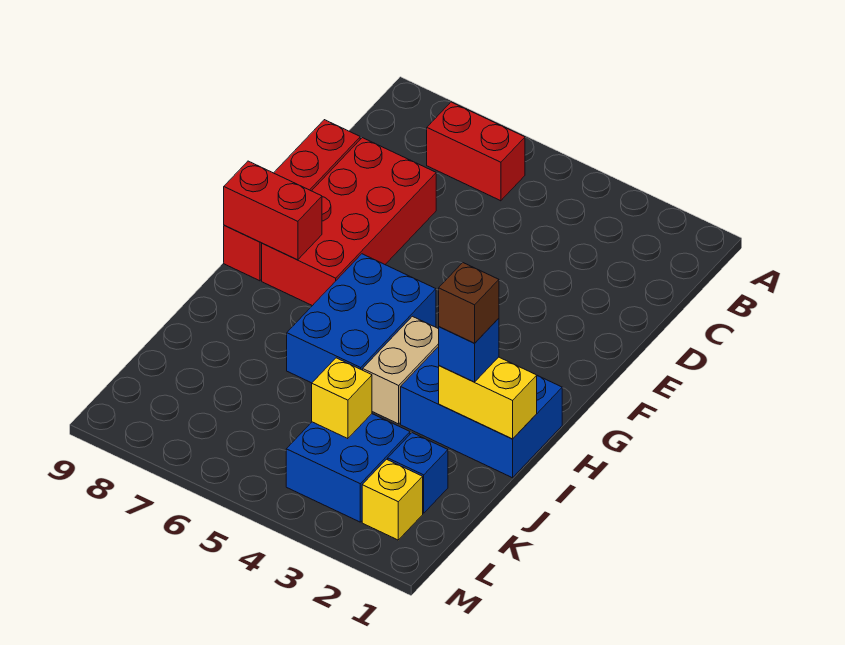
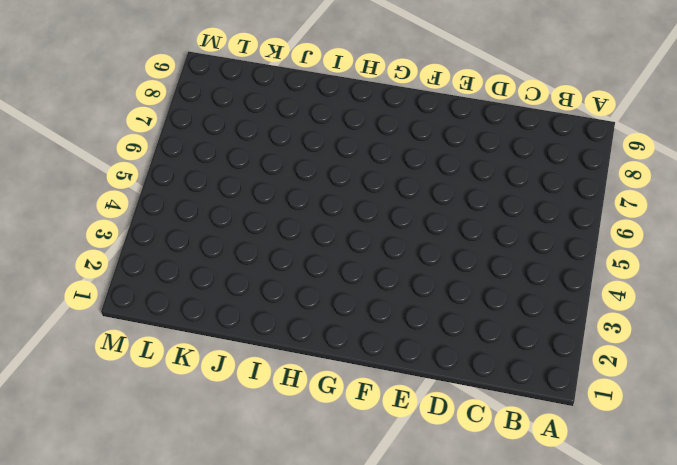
none -> red brick B6:B7 level 1
none -> red brick D7:G8 level 1
none -> red brick D9:G9 level 1

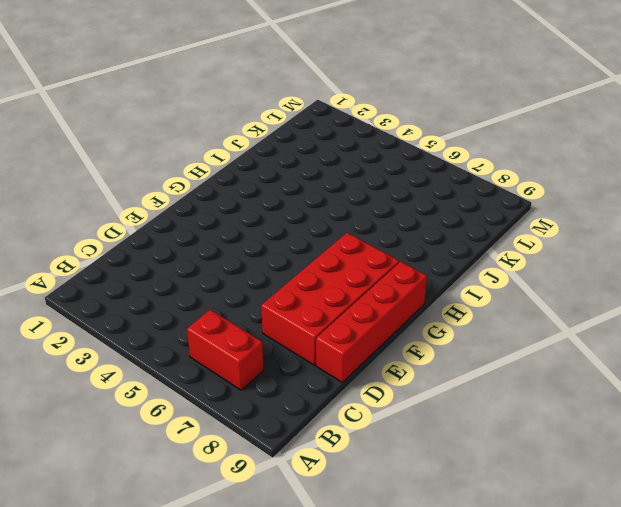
none -> blue brick G5:I6 level 1
none -> blue brick H1:I3 level 1
none -> tan brick H4:I4 level 1

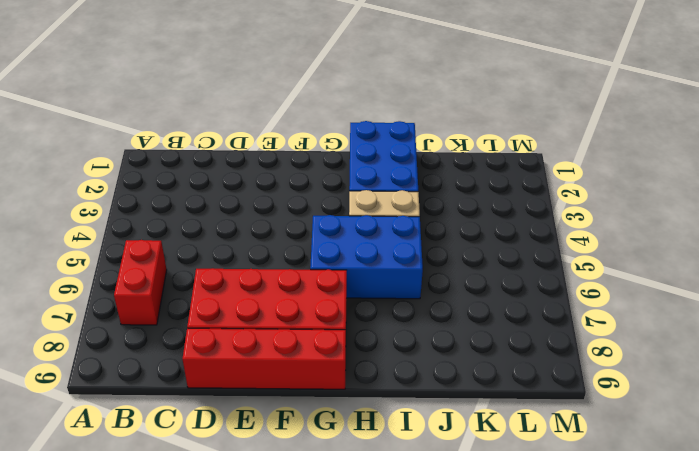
none -> blue brick K2 level 1
none -> blue brick K3:L4 level 1
none -> yellow brick L2 level 1

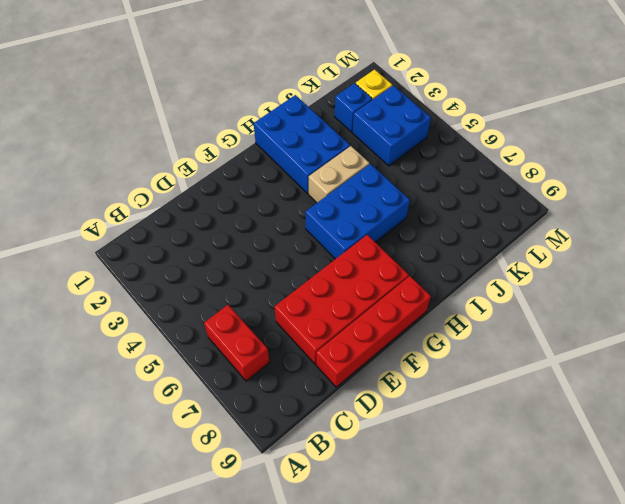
none -> red brick G8:G9 level 2
none -> yellow brick I1:I2 level 2
none -> yellow brick K4 level 2

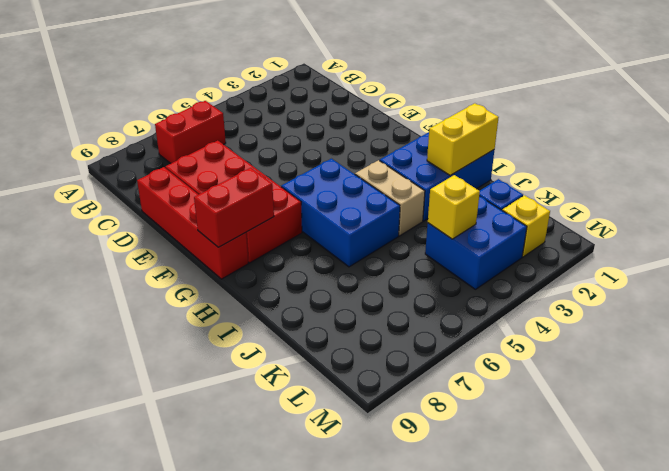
none -> blue brick I2 level 3
none -> brown brick I2 level 4

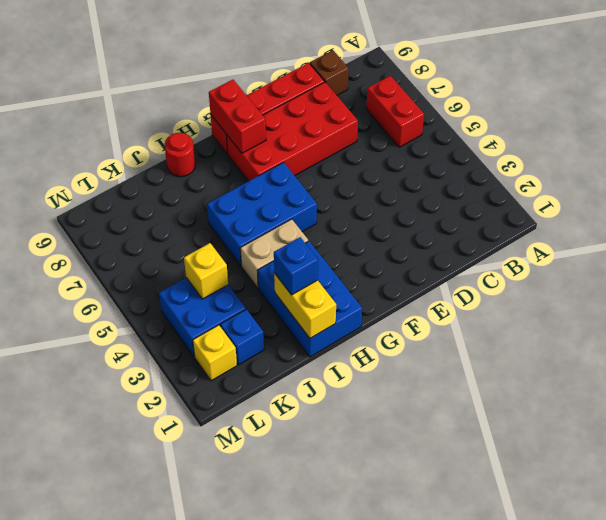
brown brick C9 level 1 -> brown brick I2 level 4
red round brick I9 level 1 -> none

